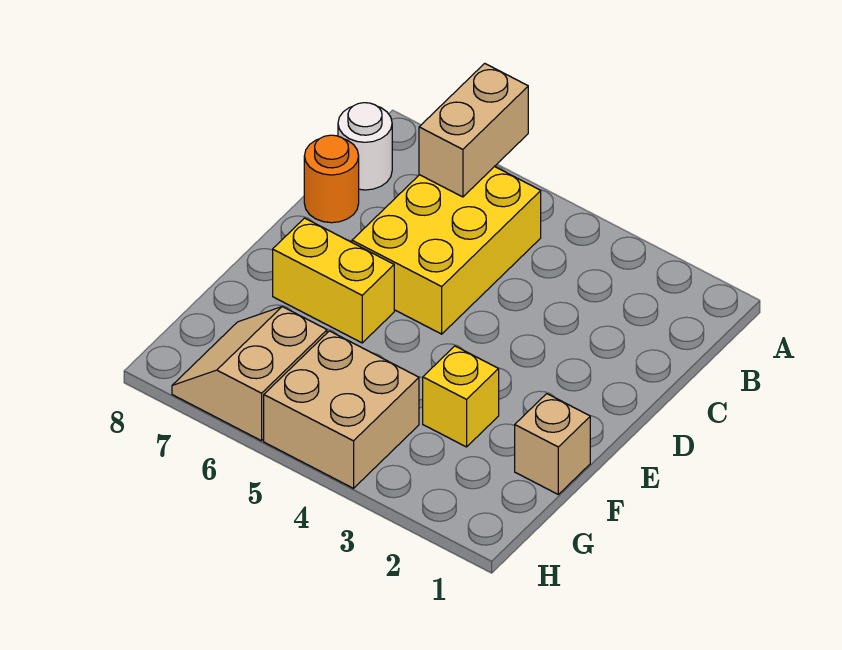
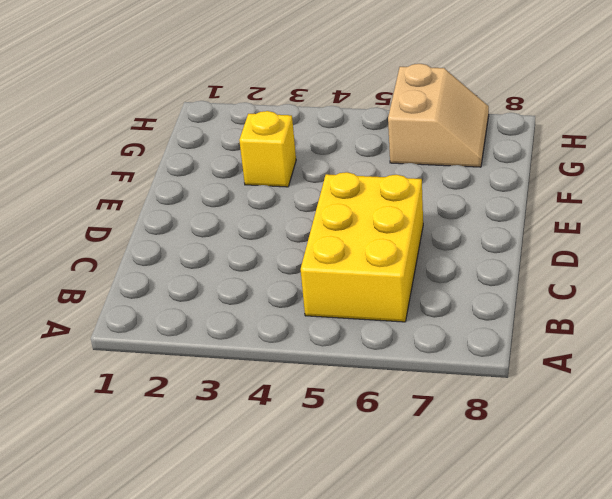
none -> white round brick B8 level 1
none -> orange round brick C8 level 1

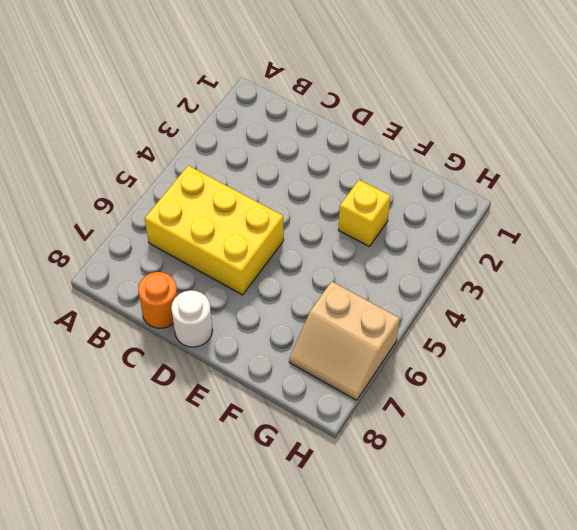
white round brick D8 level 1 -> white round brick B8 level 1
none -> yellow brick E6:E7 level 1
none -> tan brick F1 level 1

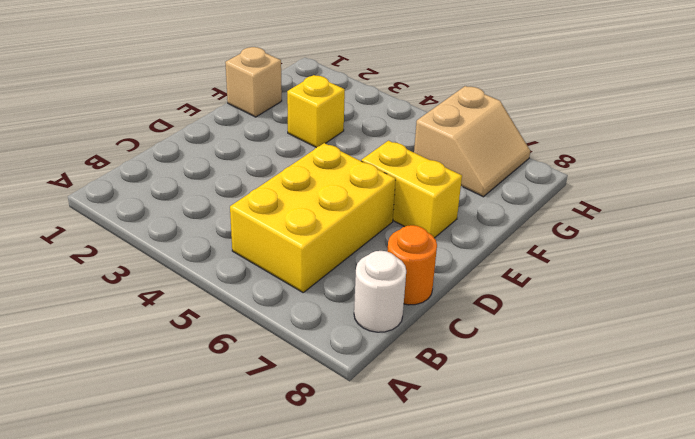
none -> tan brick G4:H5 level 1
none -> tan brick A6:B6 level 2

